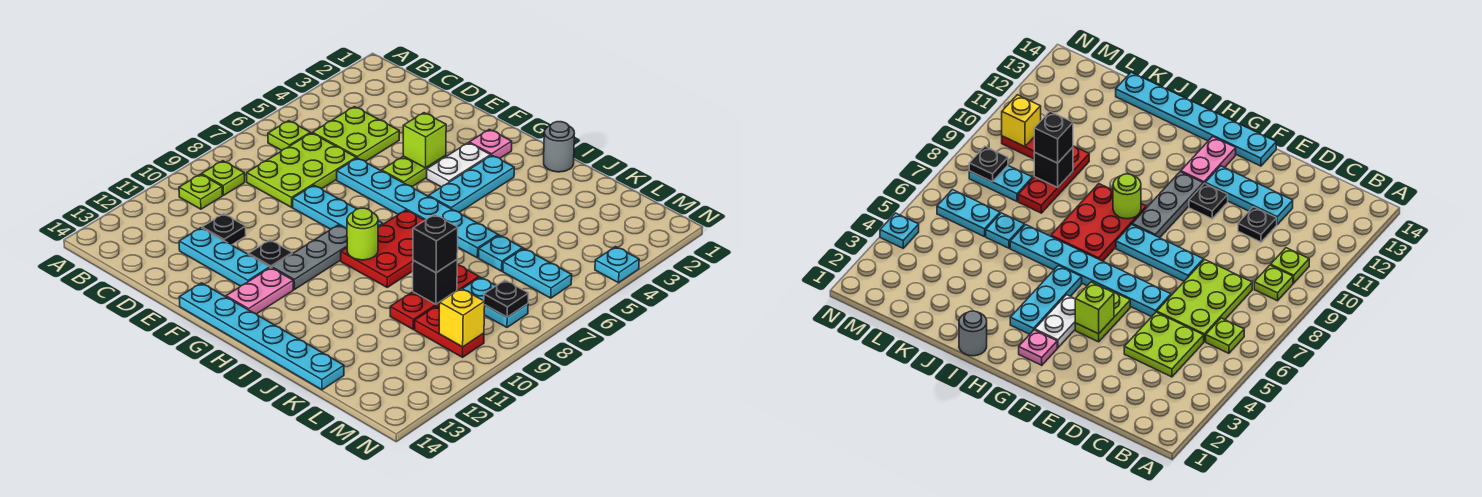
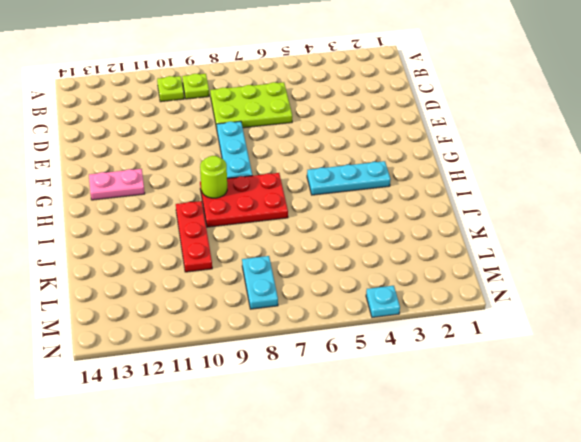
red plate I10:K10 level 1 -> red plate K8:K10 level 1
none -> lime plate B6 level 1
none -> lime plate C4:D5 level 1
none -> black plate D11 level 1
none -> cyan plate D12:F12 level 1

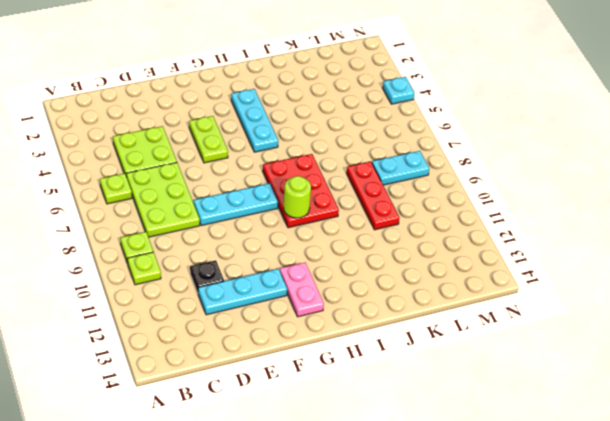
none -> cyan plate E6:J6 level 1
none -> black plate F11 level 1
none -> cyan plate F14:K14 level 1
none -> pink plate G2 level 1

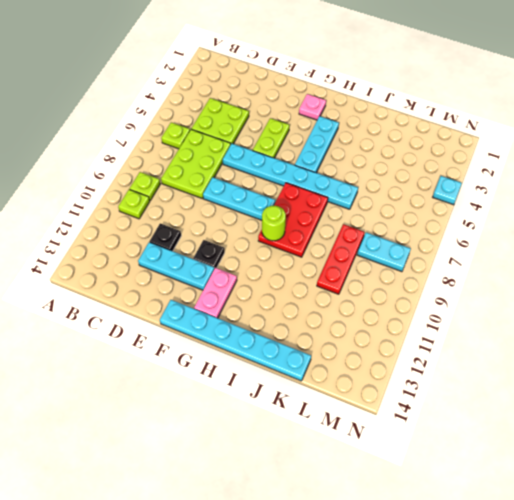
none -> white plate G3:G4 level 1
none -> grey plate G9:G11 level 1
none -> grey round brick I1 level 1
none -> cyan plate K6 level 1

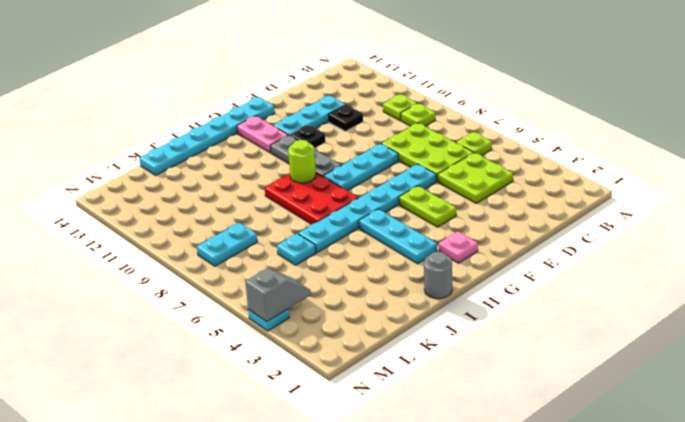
grey slope M4:N4 level 2 top N -> none
none -> white plate G3:G4 level 1
none -> red plate K8:K10 level 1
none -> cyan plate L6:M6 level 1
none -> red plate L10:M10 level 1

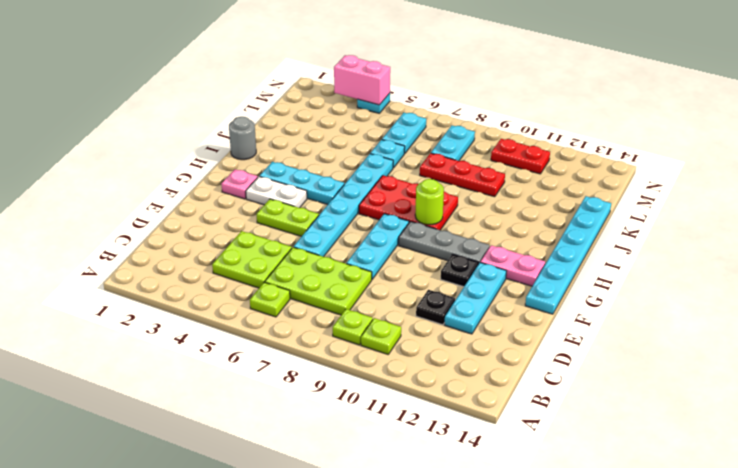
red plate M10:M11 level 1 -> red plate L10:M10 level 1
pink brick N3:N4 level 2 -> none
none -> lime brick F4 level 2
none -> black brick K9 level 2
none -> black plate M8 level 2
none -> yellow brick M10 level 2

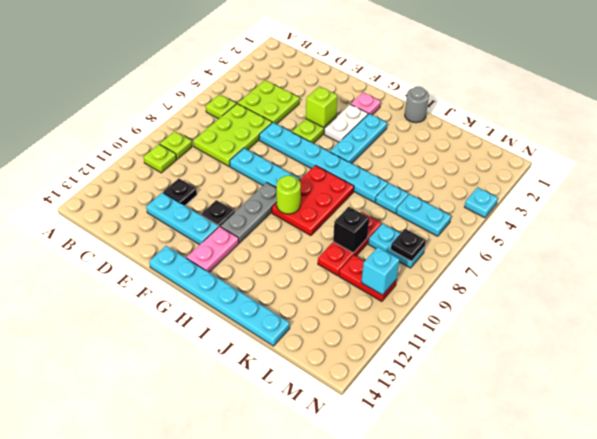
cyan brick M10 level 2 -> yellow brick M10 level 2
none -> black brick K9 level 3

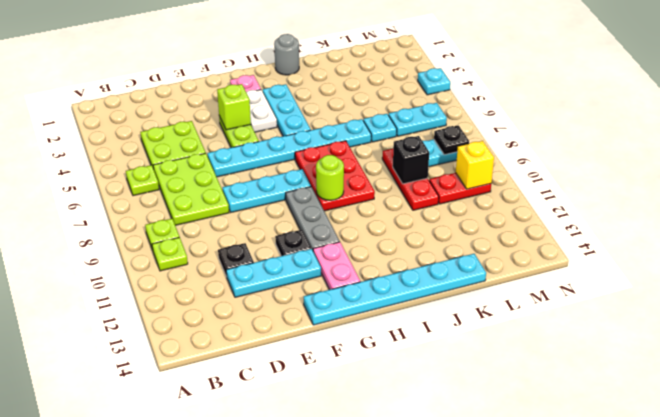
none -> black brick K9 level 3

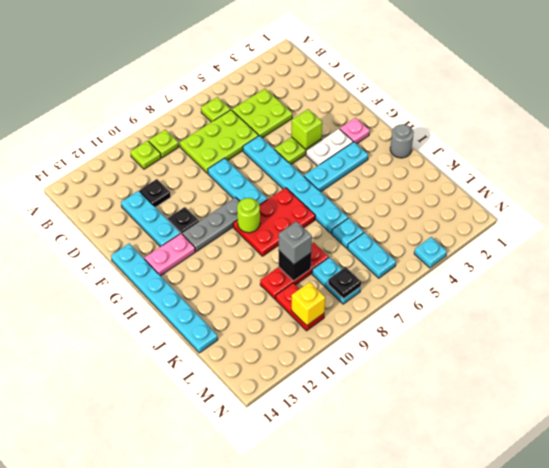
grey brick K9 level 3 -> black brick K9 level 3

